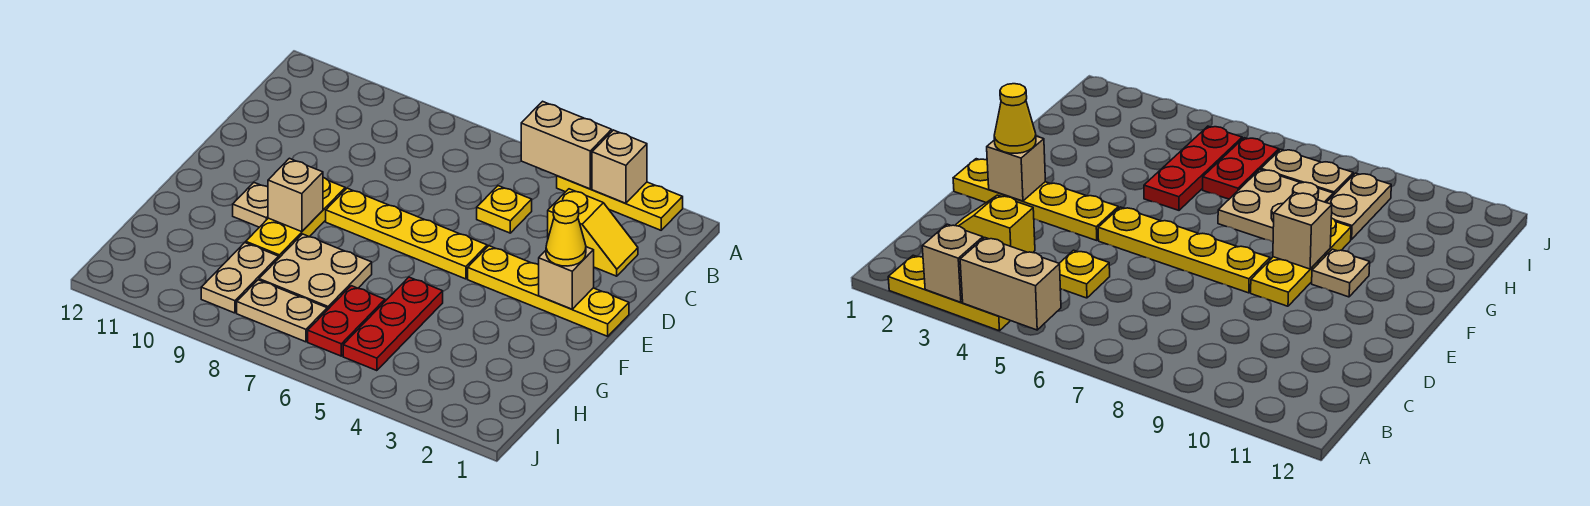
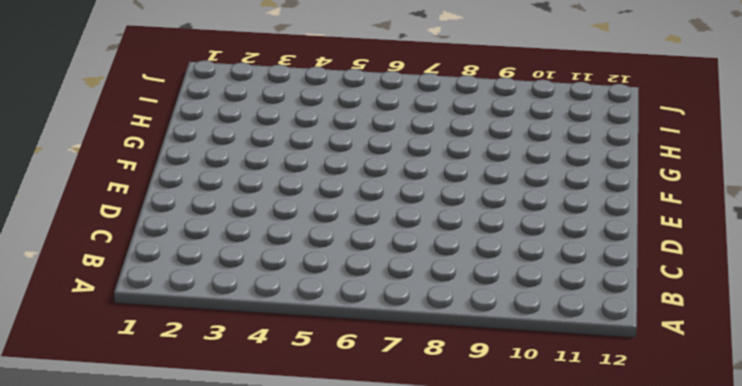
none -> yellow plate A2:A4 level 1
none -> yellow slope C2:C3 level 1 top 3
none -> yellow plate C5 level 1

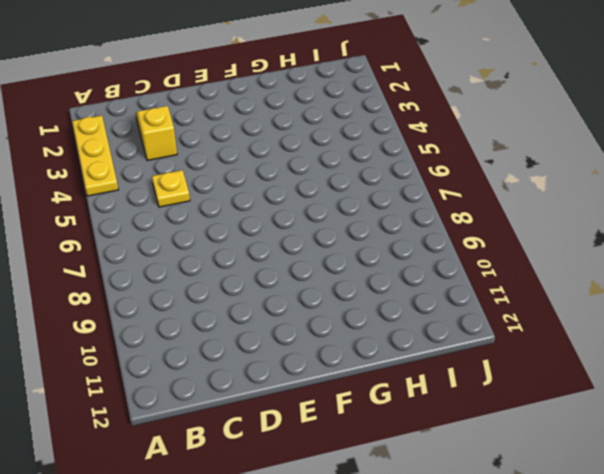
none -> yellow plate E1:E4 level 1
none -> yellow plate E5:E8 level 1
none -> yellow plate E9:G9 level 1

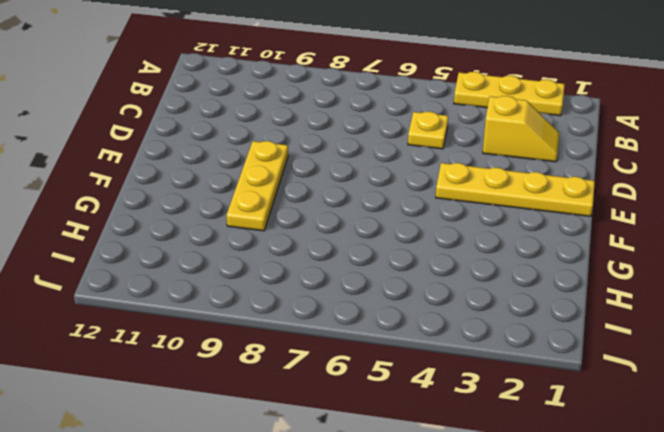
none -> yellow plate E5:E8 level 1
none -> tan plate F10 level 1
none -> red plate G5:I5 level 1

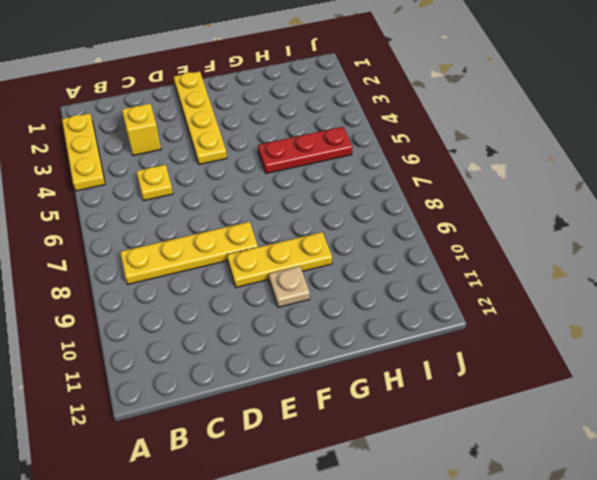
yellow plate B8:E8 level 1 -> yellow plate E5:E8 level 1
none -> tan plate G7:H8 level 1
none -> red plate H6:I6 level 1
none -> tan plate H9:I9 level 1

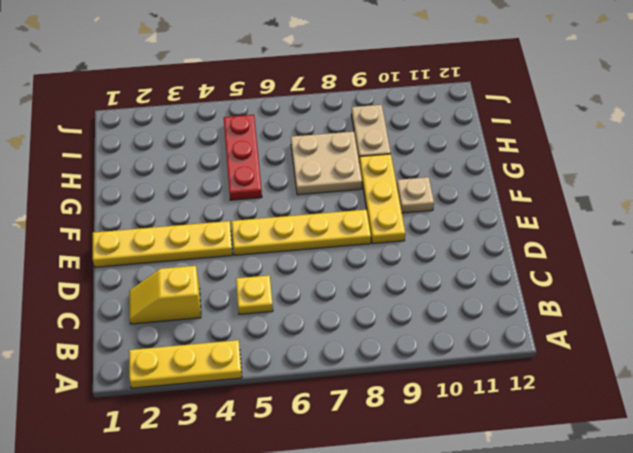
none -> red plate H6:I6 level 1
none -> tan plate I7:I8 level 1
none -> tan brick A3 level 2

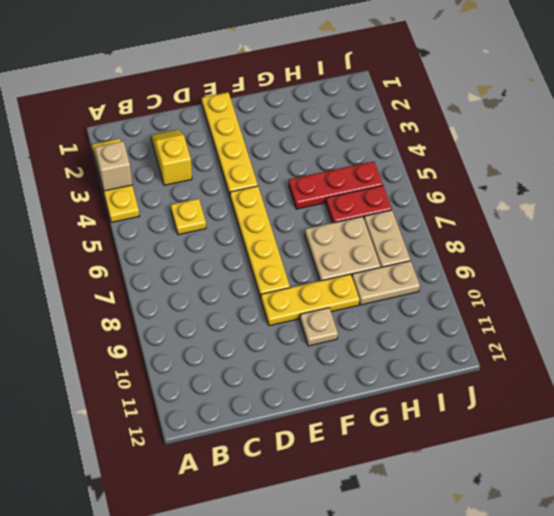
none -> tan brick A4:A5 level 2
none -> tan brick E2 level 2
none -> tan brick F9 level 2

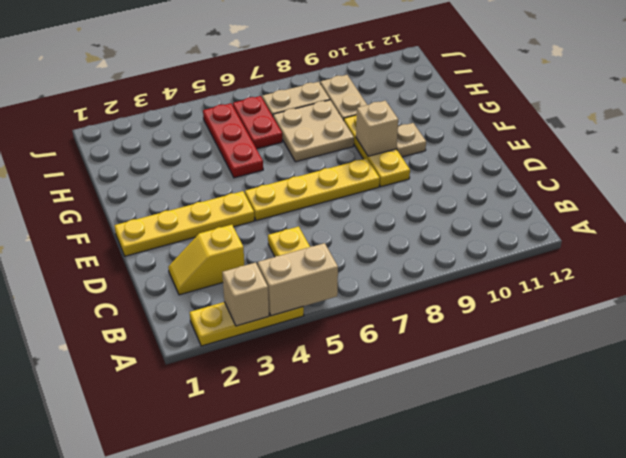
none -> tan brick E2 level 2
none -> yellow cone E2 level 3

